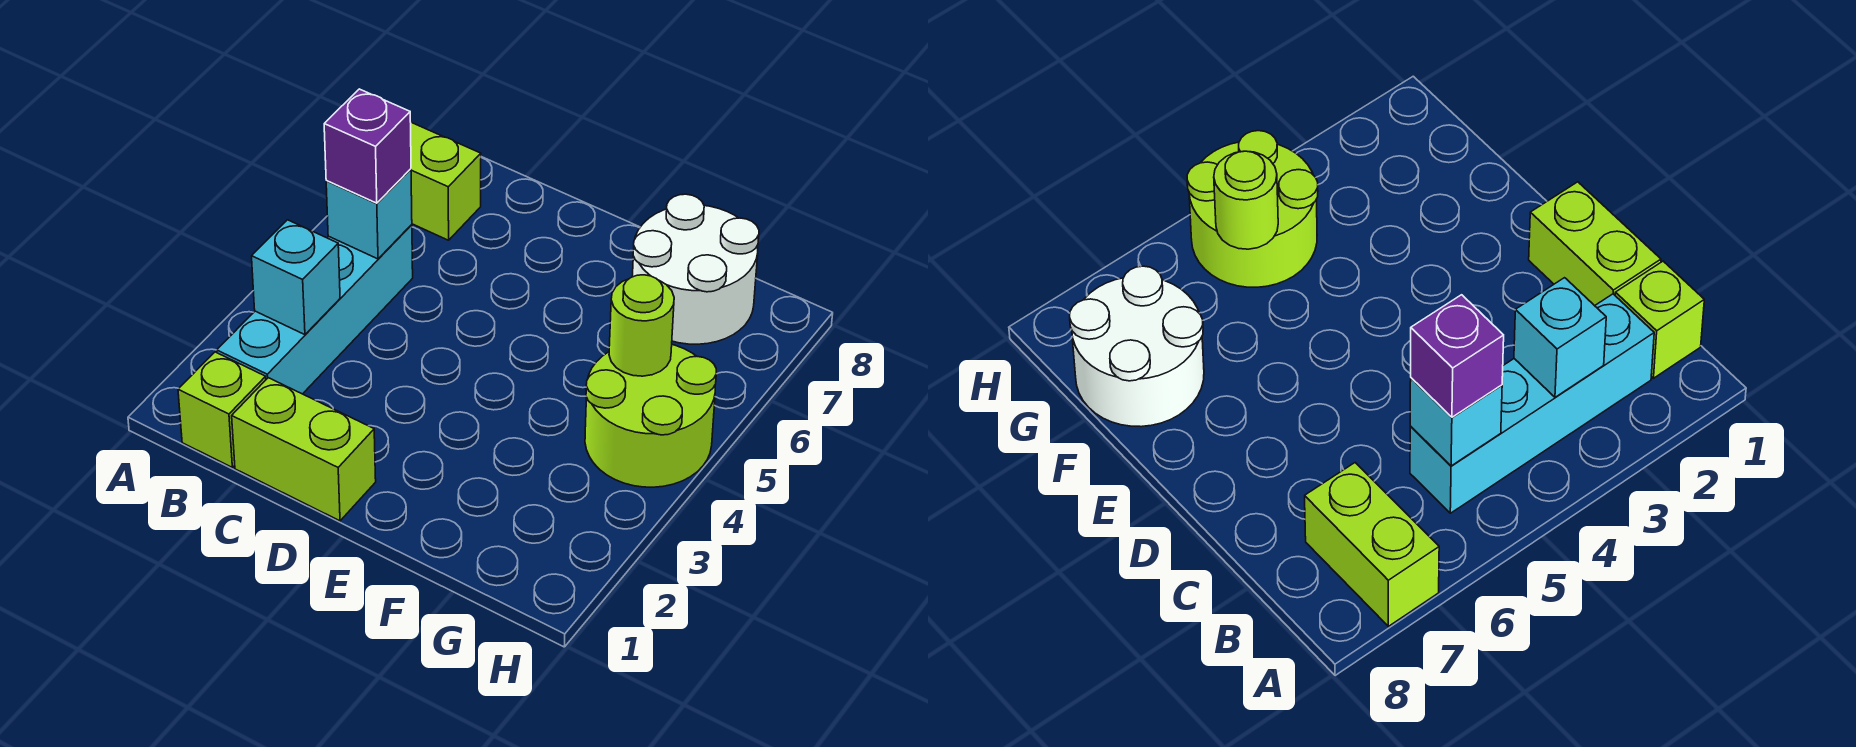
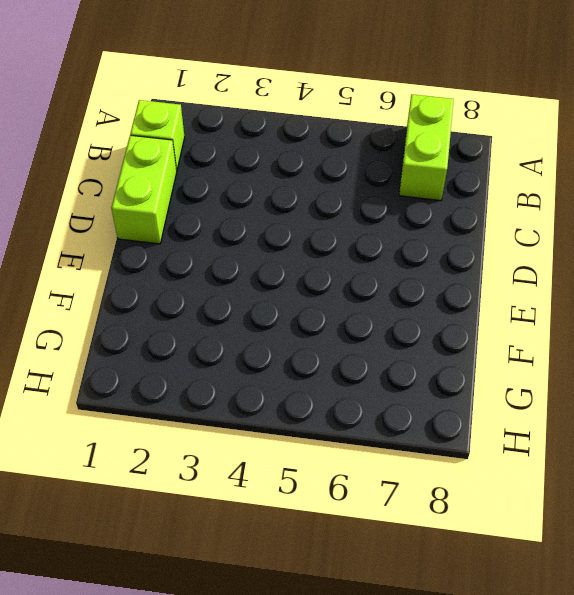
none -> cyan brick B2:B5 level 1
none -> white round brick F7:G8 level 1

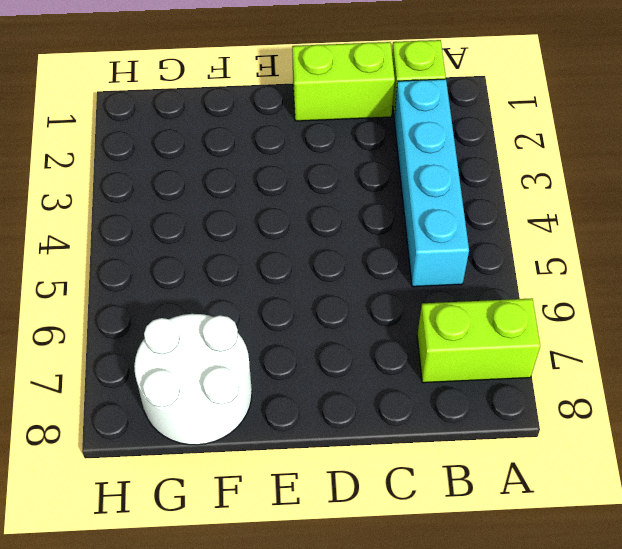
none -> lime round brick G4:H5 level 1
none -> cyan brick B3 level 2

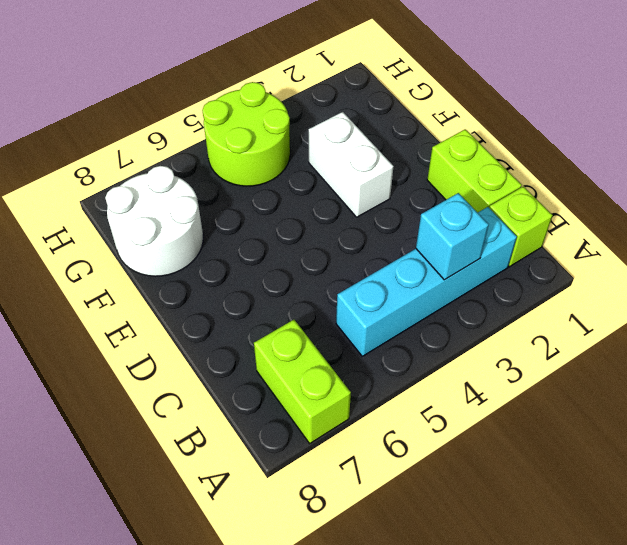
white brick E3:F3 level 1 -> none
none -> cyan brick B5 level 2
none -> lime round brick G5 level 2

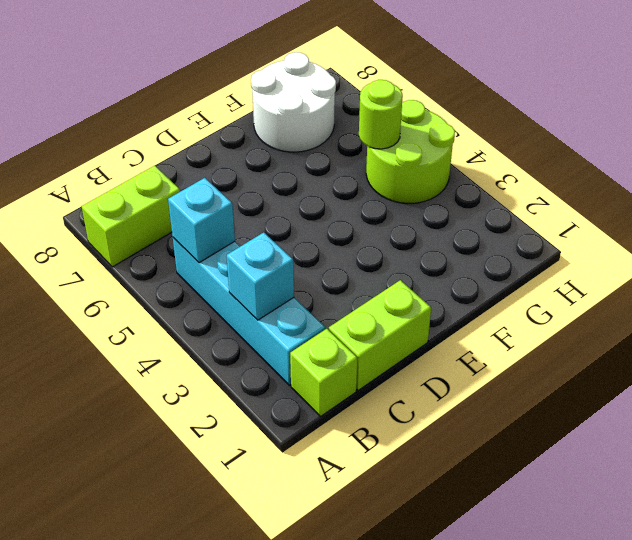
none -> purple brick B5 level 3

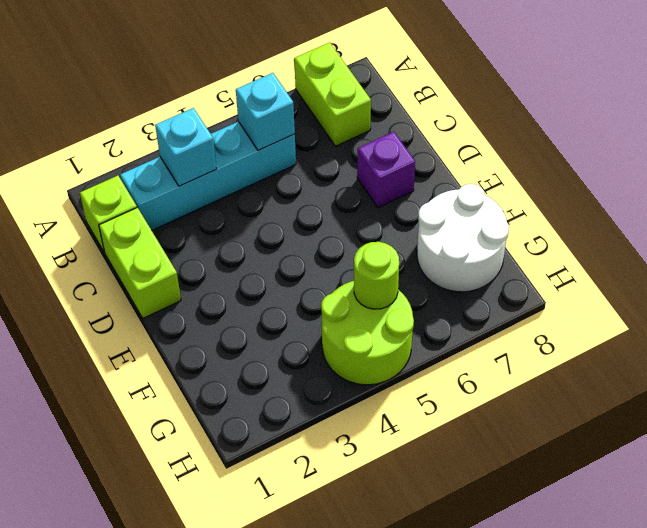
purple brick D7 level 1 -> purple brick B5 level 3

